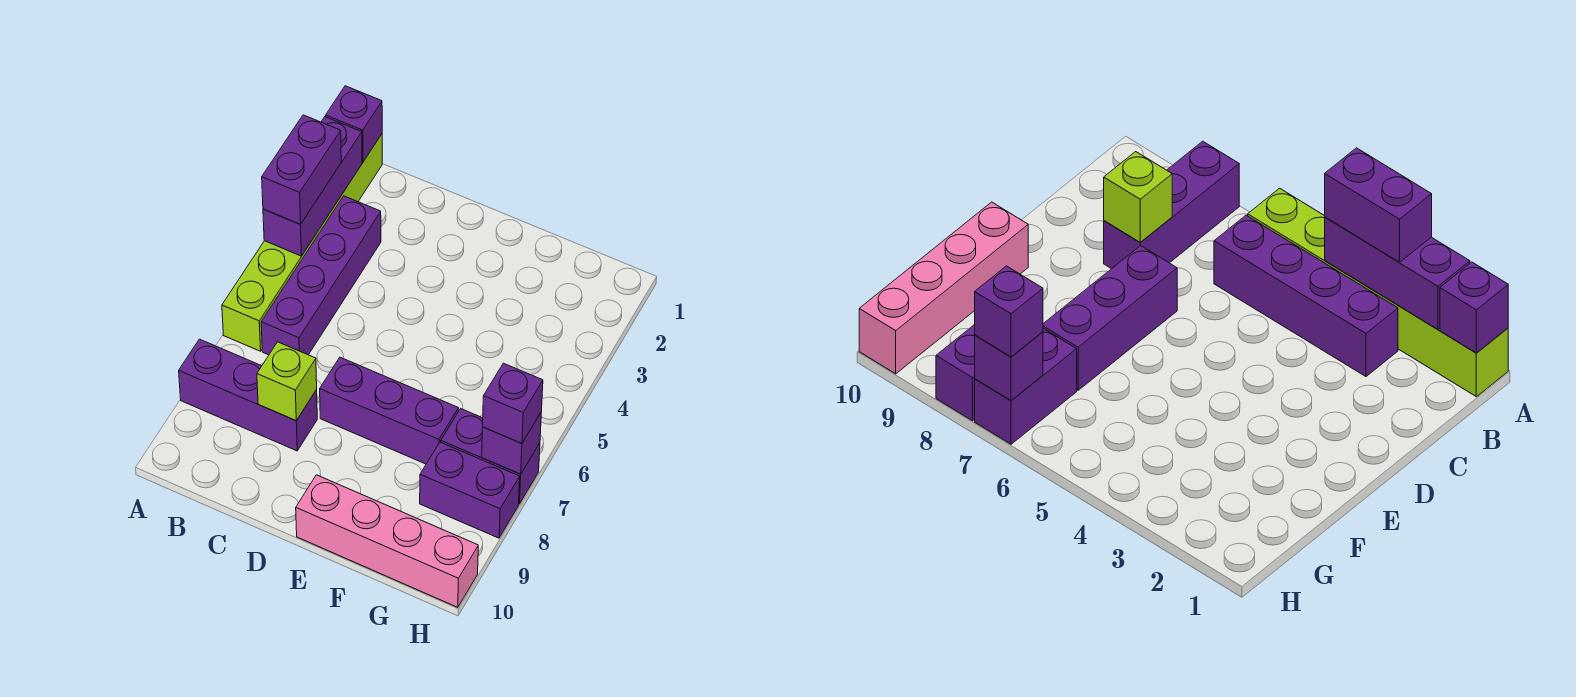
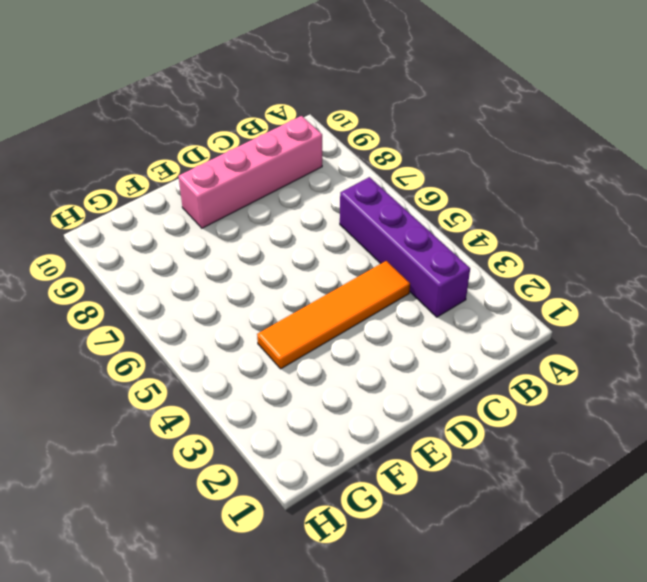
pink brick B9:E9 level 1 -> pink brick E10:H10 level 1
orange tile C4:F4 level 1 -> none
none -> lime brick A1:A6 level 1
none -> purple brick A8:C8 level 1
none -> purple brick D7:F7 level 1

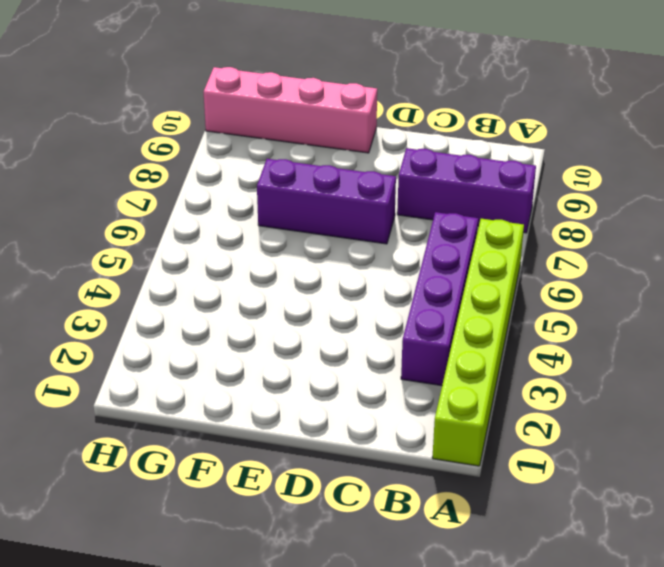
none -> purple brick G7:H7 level 1
none -> purple brick G8:H8 level 1
none -> purple brick A1 level 2

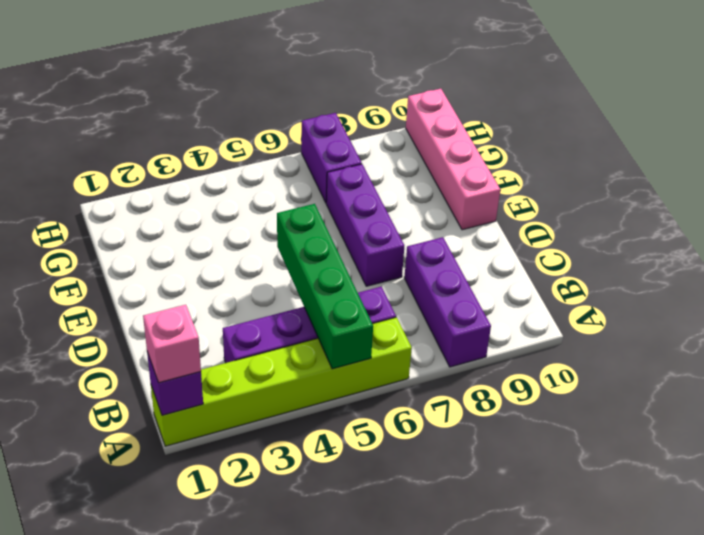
pink brick A1 level 3 -> none
green brick A5:D5 level 2 -> none
none -> purple brick G8:H8 level 1
none -> purple brick A2:A4 level 2
none -> lime brick C8 level 2

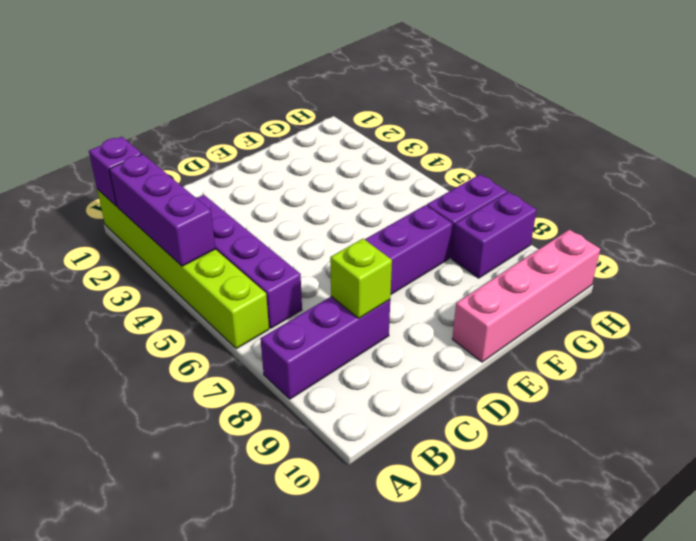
none -> purple brick H7 level 2
none -> purple brick A3:A4 level 3
none -> purple brick H7 level 3

